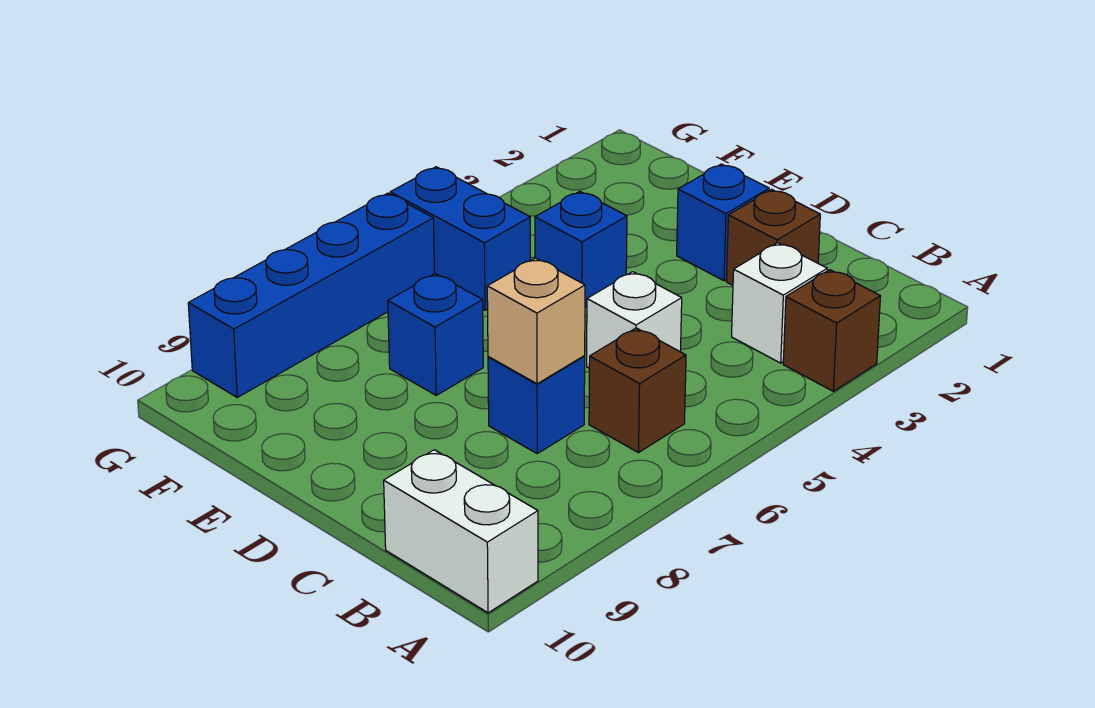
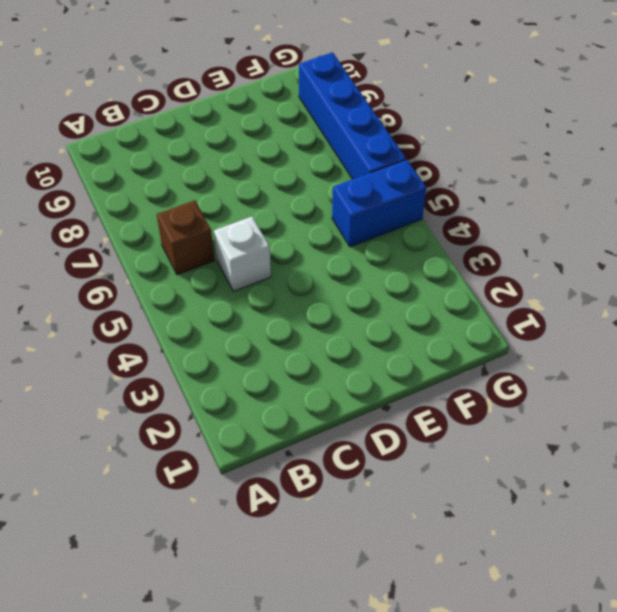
none -> brown brick A3 level 1
none -> white brick A10:B10 level 1
none -> white brick B3 level 1

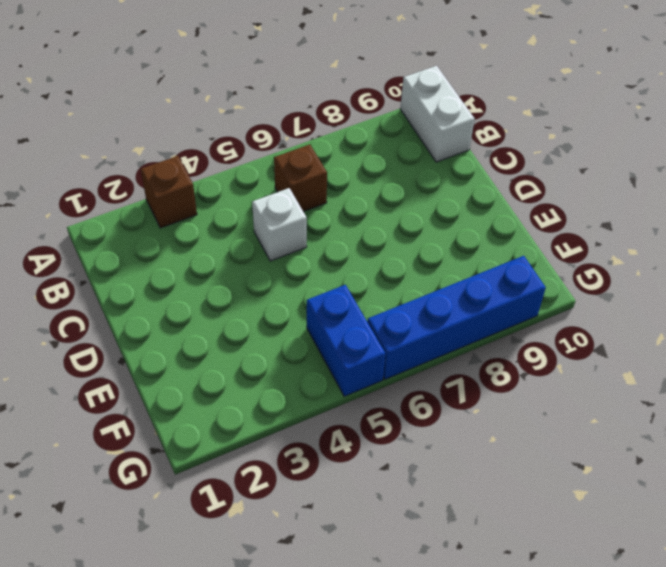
none -> white brick B3 level 1
none -> brown brick C2 level 1
none -> blue brick C7 level 1

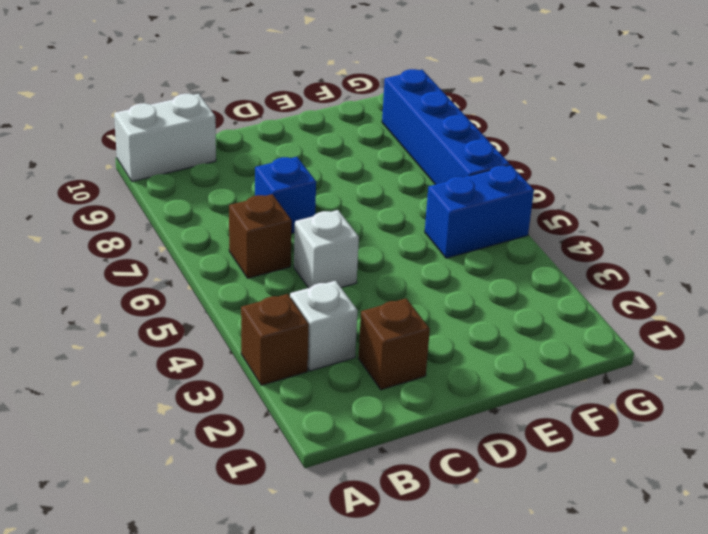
none -> blue brick D2 level 1
none -> blue brick E4 level 1
none -> blue brick E7 level 1

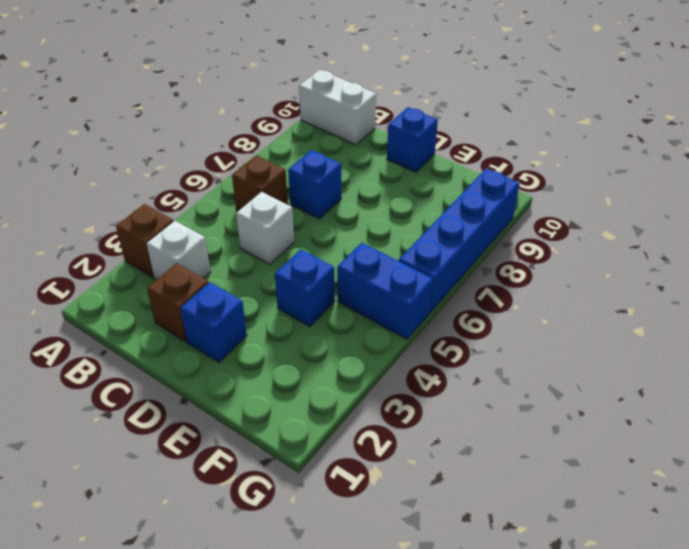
blue brick D10 level 1 -> blue brick E7 level 1
none -> tan brick C7 level 2

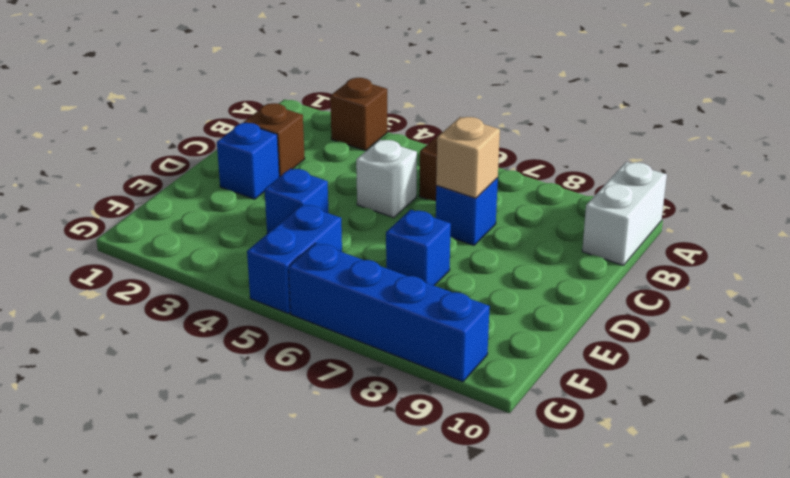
none -> white brick B3 level 1

